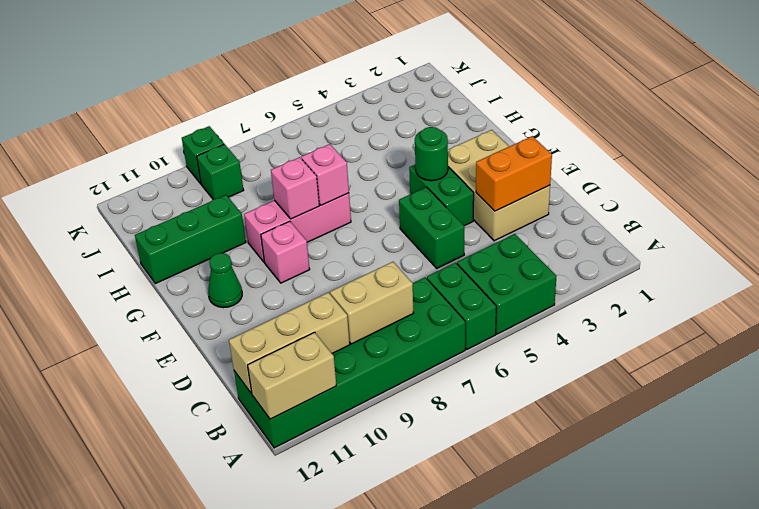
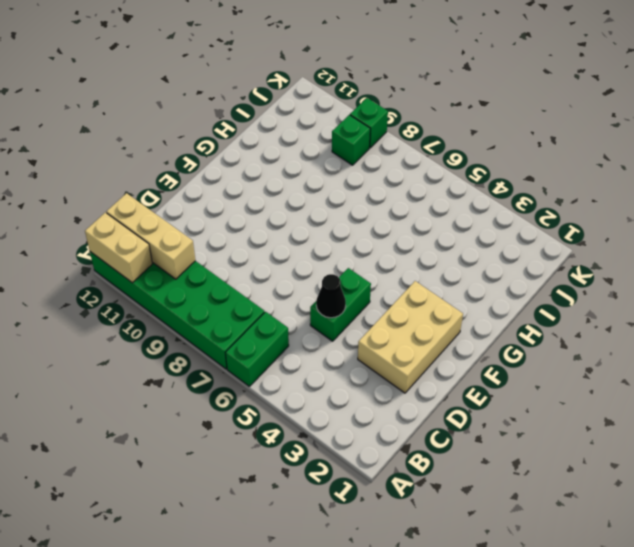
black cone D5 level 2 -> none
none -> green brick A4:B5 level 1
none -> green brick E4:F4 level 1
none -> pink brick F9 level 1

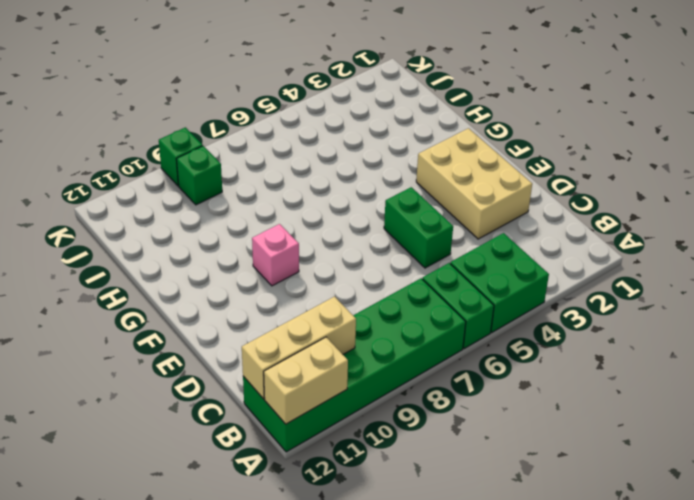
none -> green brick E4:F4 level 1
none -> green cone F11 level 1
none -> pink brick G7:G9 level 1

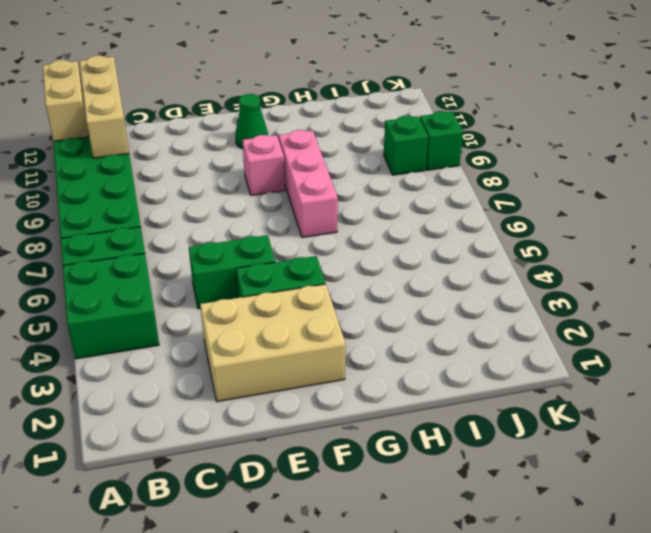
none -> green brick H10:H12 level 1
none -> tan brick B8:B9 level 2
none -> orange brick D2:D3 level 2

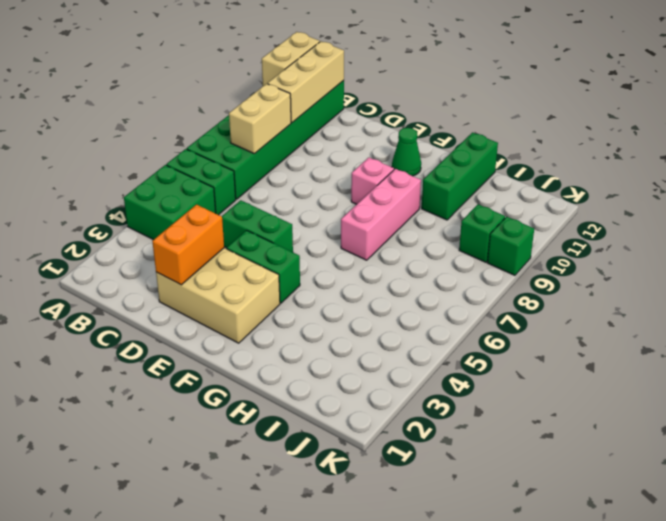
none -> green round brick F4 level 2
none -> pink brick G7 level 2
none -> pink brick G8 level 2

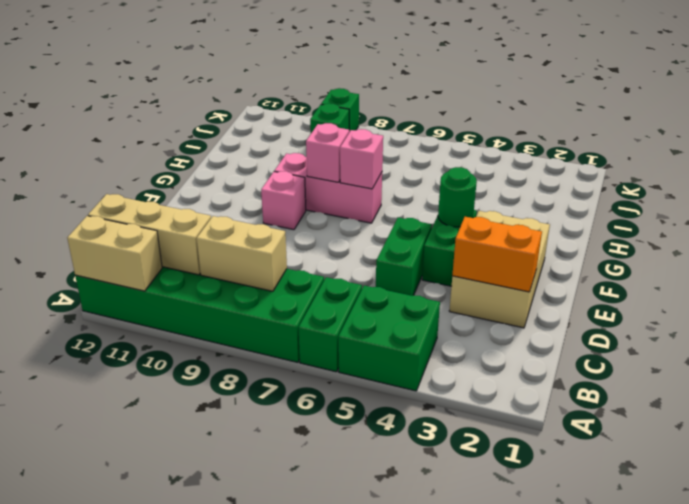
none -> green cone F11 level 1
none -> green brick H10:H12 level 1

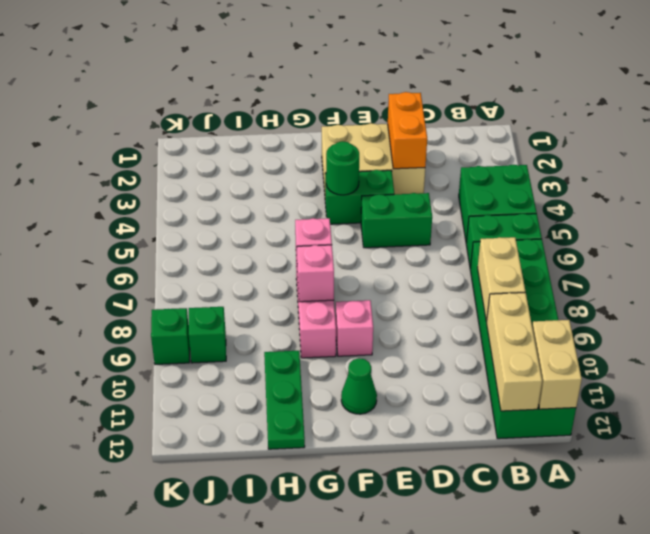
green plate H10:H12 level 1 -> green brick H10:H12 level 1

